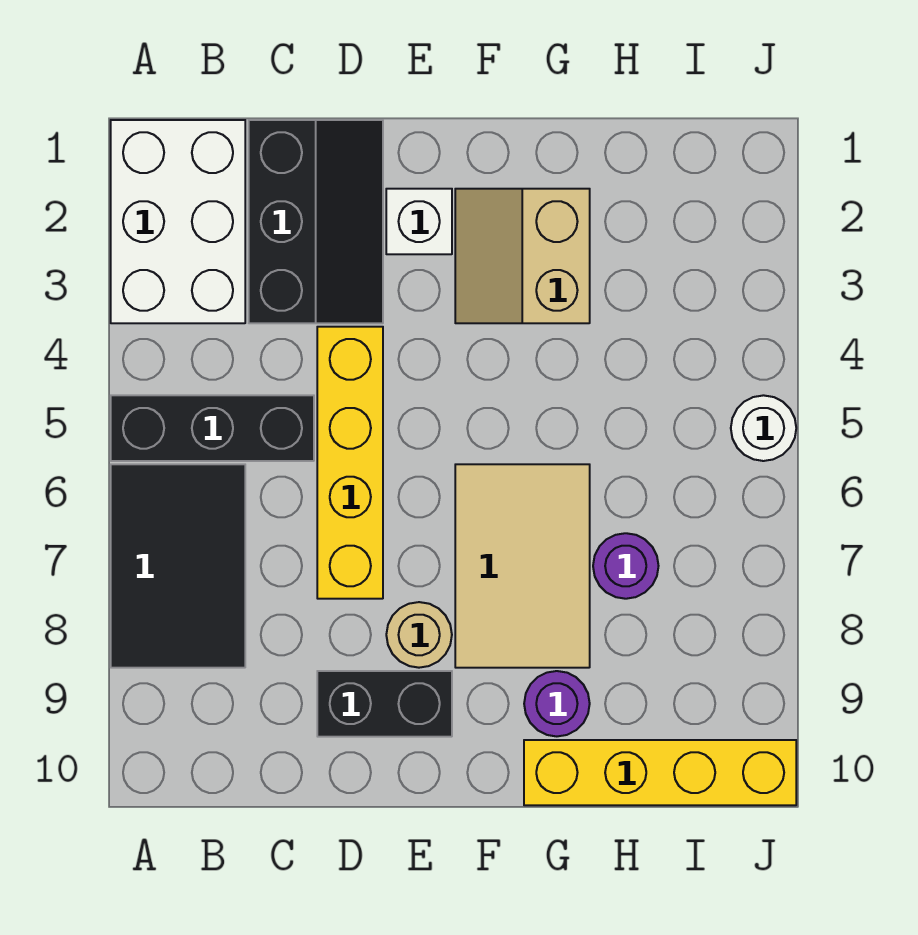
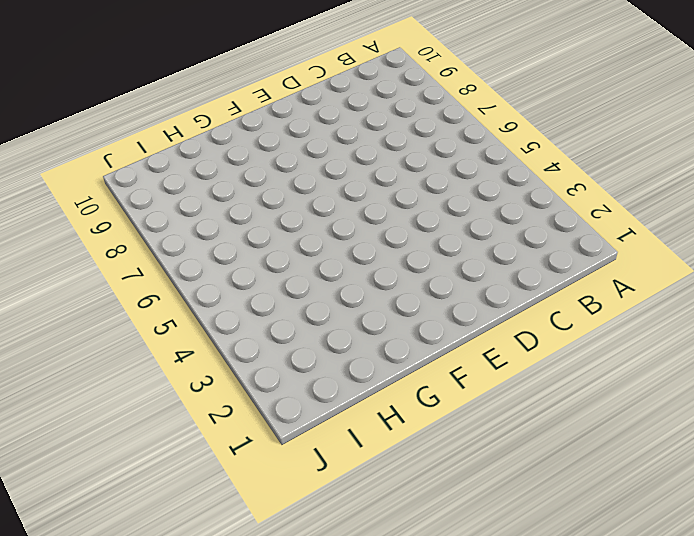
none -> white brick A1:B3 level 1
none -> black brick A5:C5 level 1
none -> black tile A6:B8 level 1

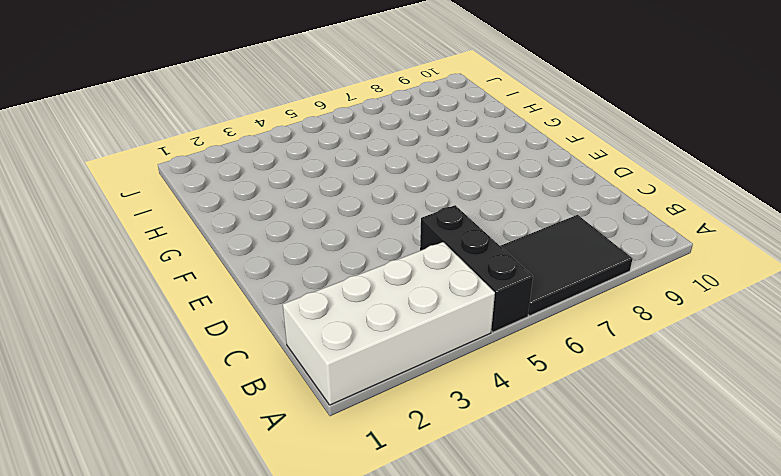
white brick A1:B4 level 1 -> white brick A1:B3 level 1
none -> black slope C1:D3 level 1 top C
none -> yellow brick D4:D7 level 1
none -> black brick D9:E9 level 1

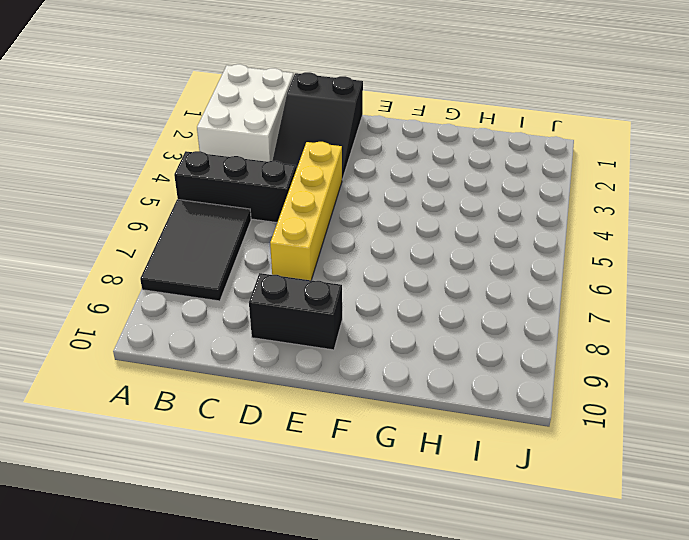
black slope C1:D3 level 1 top 1 -> black slope C1:D3 level 1 top C
none -> white brick E2 level 1
none -> tan round brick E8 level 1
none -> tan slope F2:G3 level 1 top G

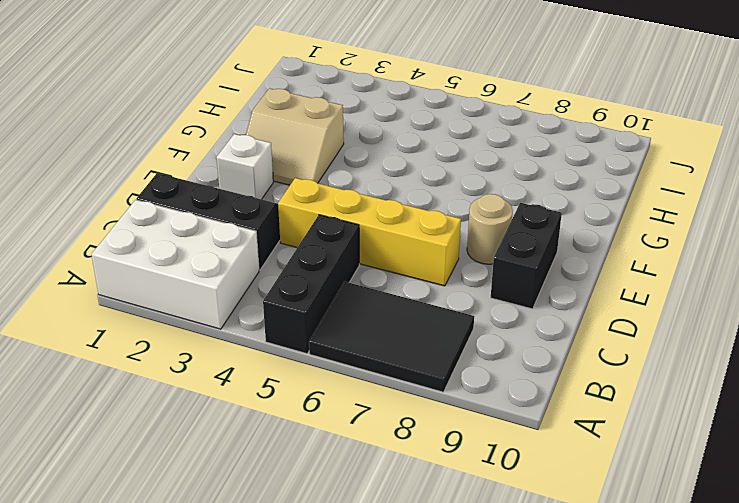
none -> tan tile F6:G8 level 1
none -> purple round brick G9 level 1
none -> yellow brick G10:J10 level 1

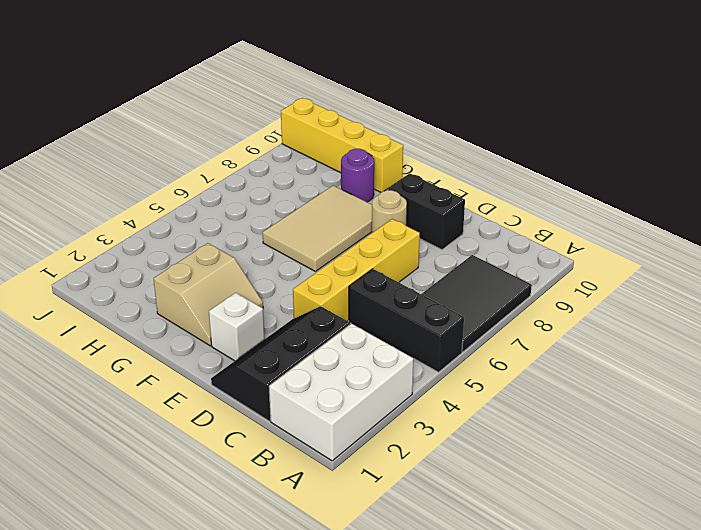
none -> purple round brick H7 level 1
none -> white round brick J5 level 1

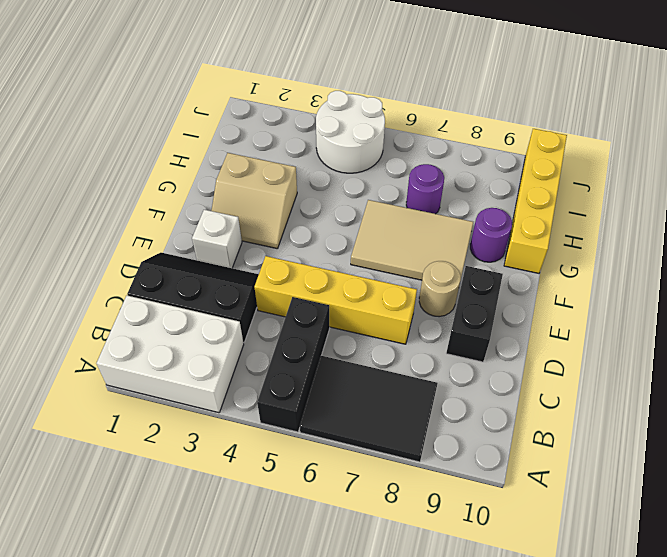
white round brick I4:J5 level 1 -> white round brick J5 level 1

